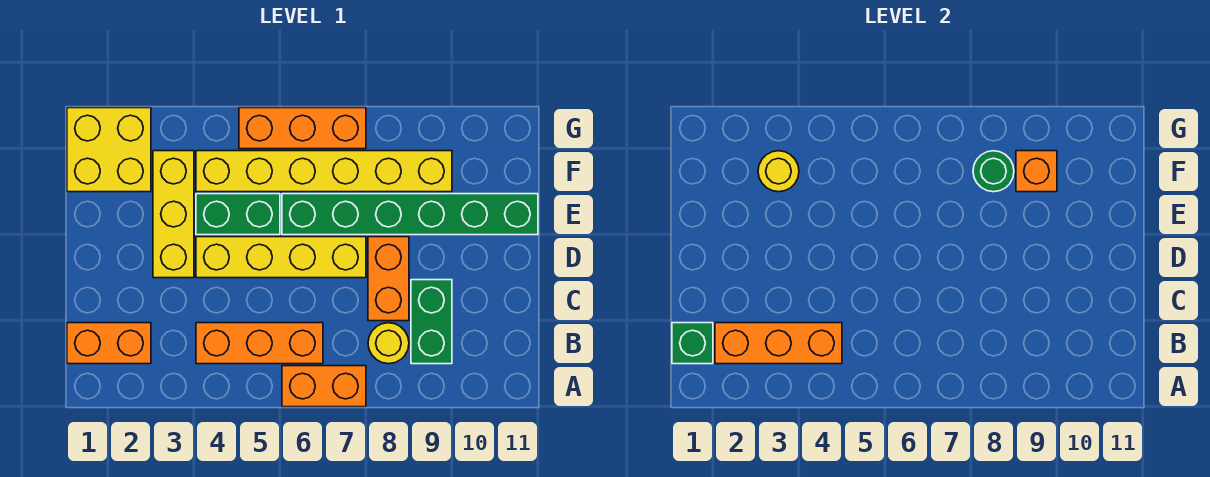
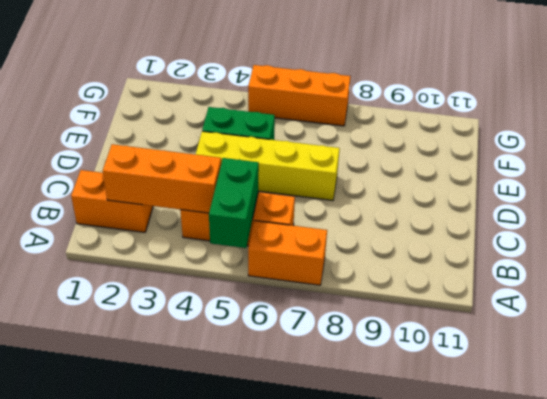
green brick A5:B5 level 2 -> green brick B9:C9 level 1
none -> yellow round brick B8 level 1
none -> orange brick C8:D8 level 1
none -> yellow brick D3:F3 level 1

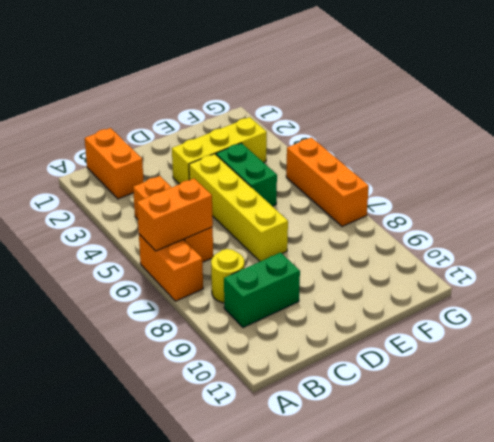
orange brick A6:B6 level 2 -> orange brick C8:D8 level 1
none -> green brick E6:E11 level 1
none -> yellow brick F1:G2 level 1
none -> yellow brick F4:F9 level 1

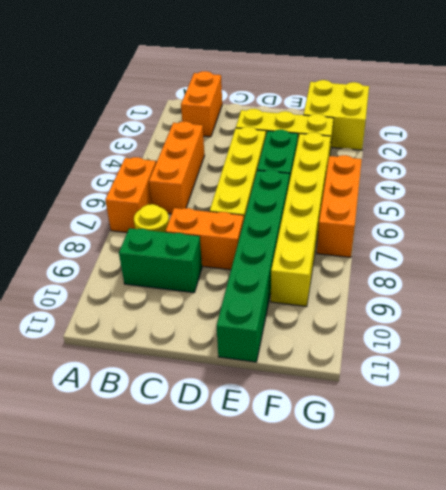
none -> green brick B1 level 2
none -> orange brick B2:B4 level 2
none -> yellow round brick F3 level 2

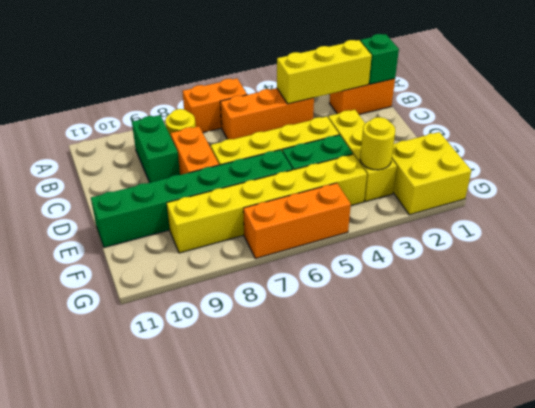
yellow brick B2:B4 level 2 -> orange brick B2:B4 level 2
none -> green round brick F8 level 2
none -> orange brick F9 level 2

